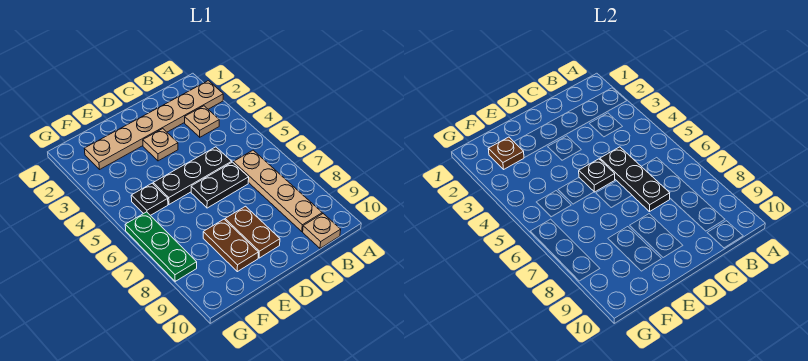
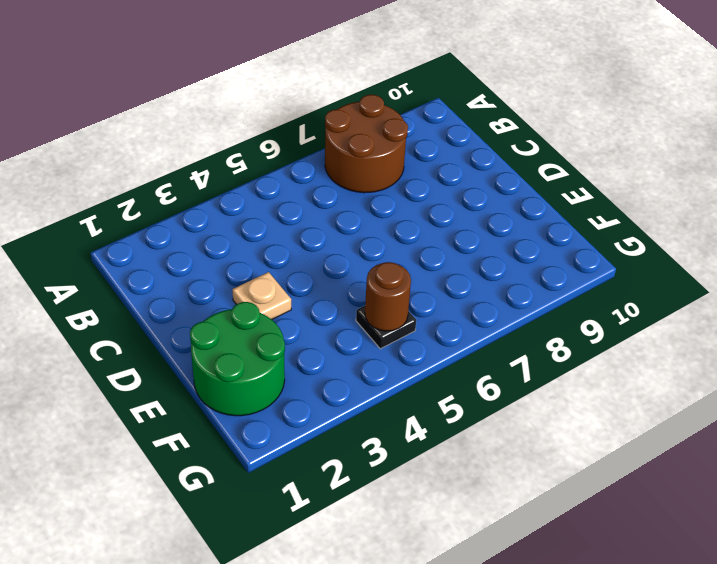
brown round brick A7:B8 level 1 -> tan plate B6:B9 level 1
green round brick E1:F2 level 1 -> tan plate A2:F2 level 1
brown round brick F5 level 2 -> none
none -> tan plate B3 level 1
none -> tan plate B10 level 1
none -> black plate C5:E5 level 1

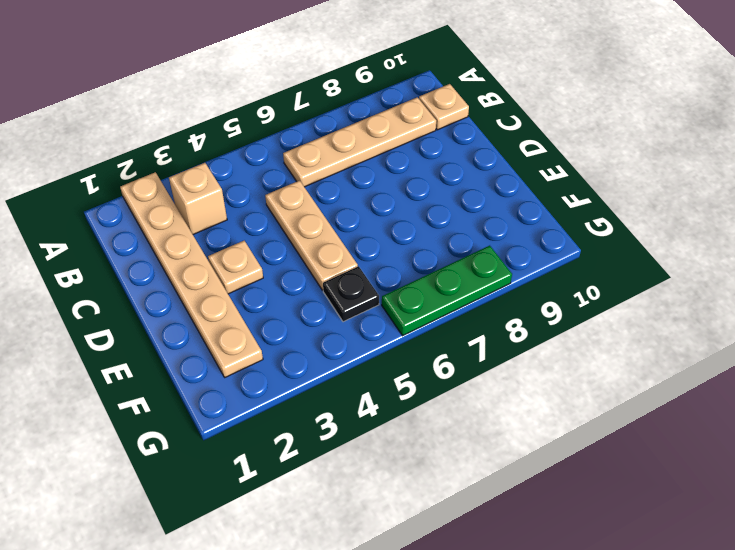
tan brick B3 level 1 -> tan plate B3 level 1
tan plate C5:E5 level 1 -> black plate C5:E5 level 1
none -> black plate C6:D6 level 1
none -> brown plate D8:D9 level 1
none -> brown plate E8:E9 level 1

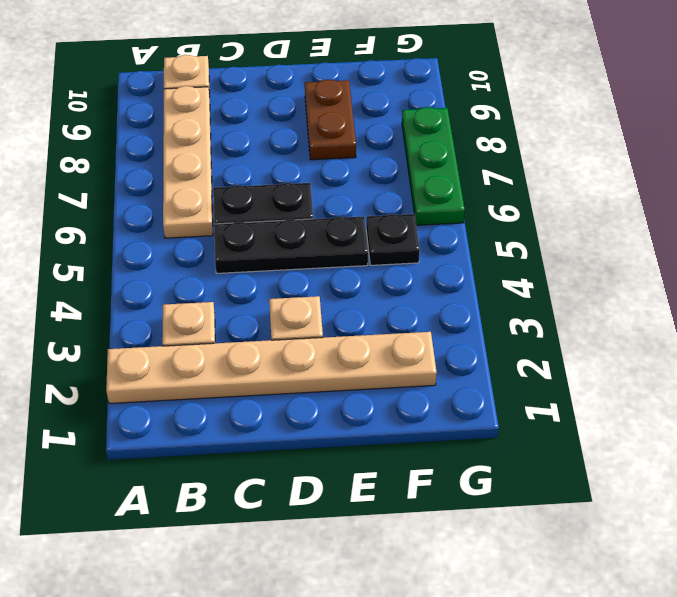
none -> brown plate D8:D9 level 1
none -> black plate C5:C7 level 2
none -> black plate D5 level 2

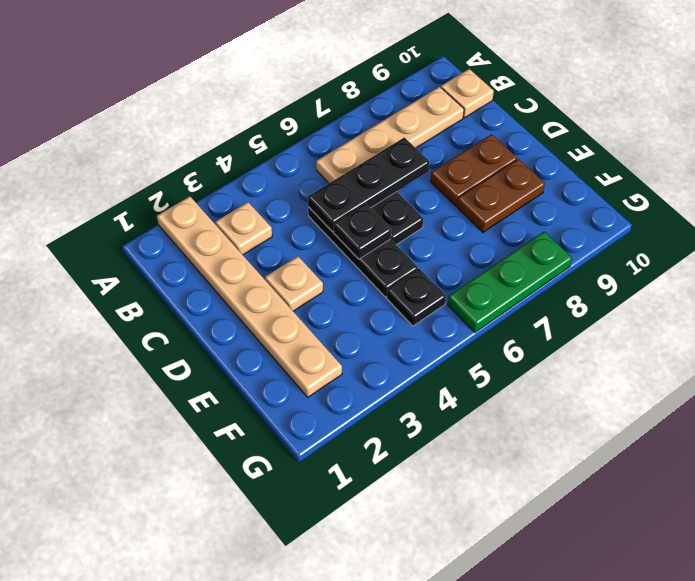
none -> brown plate F2 level 2

